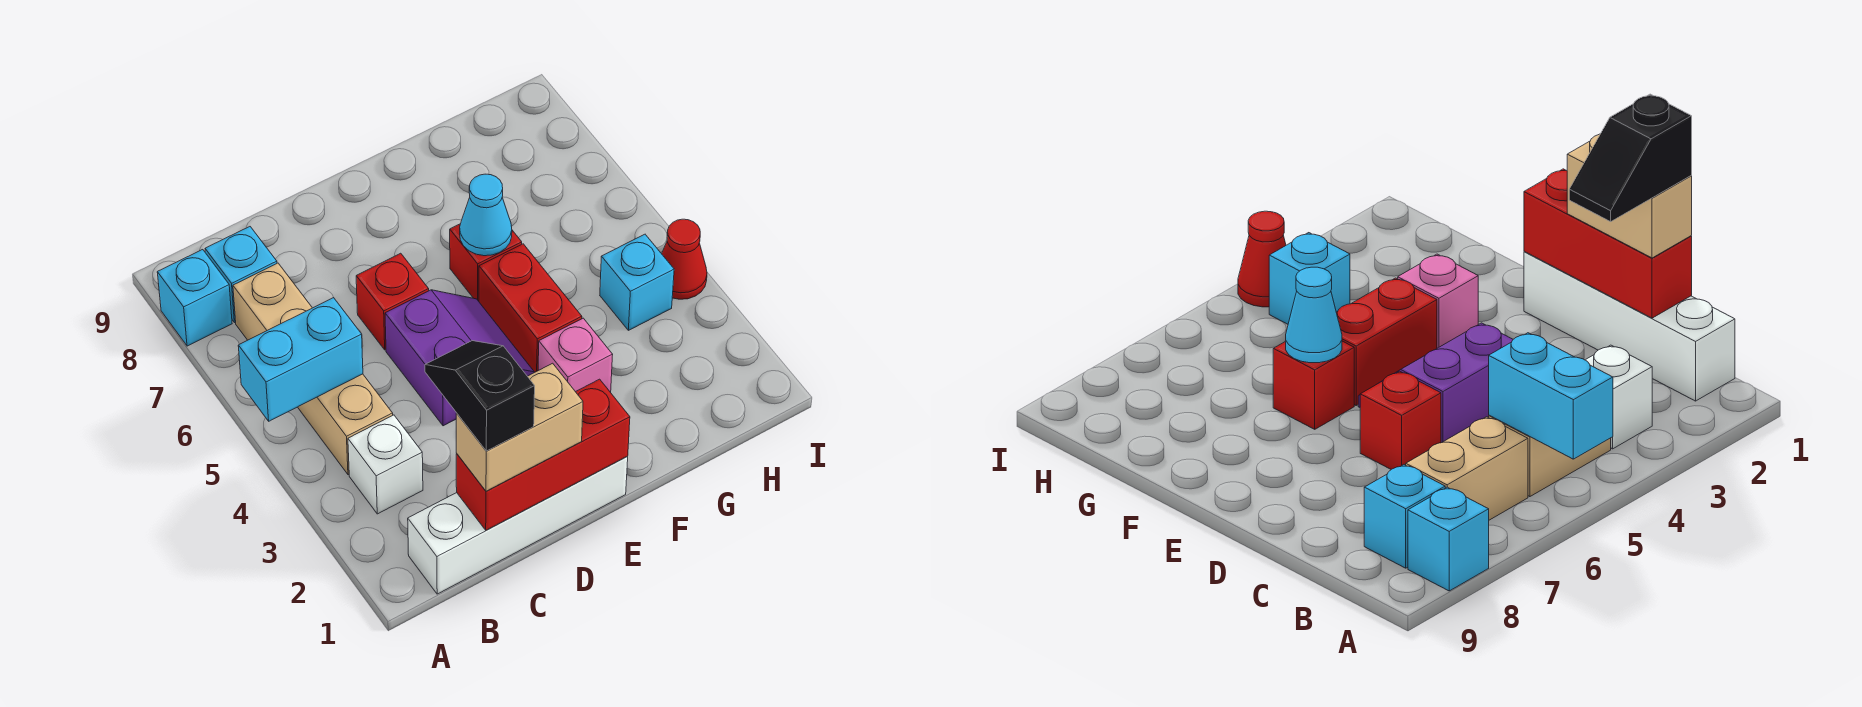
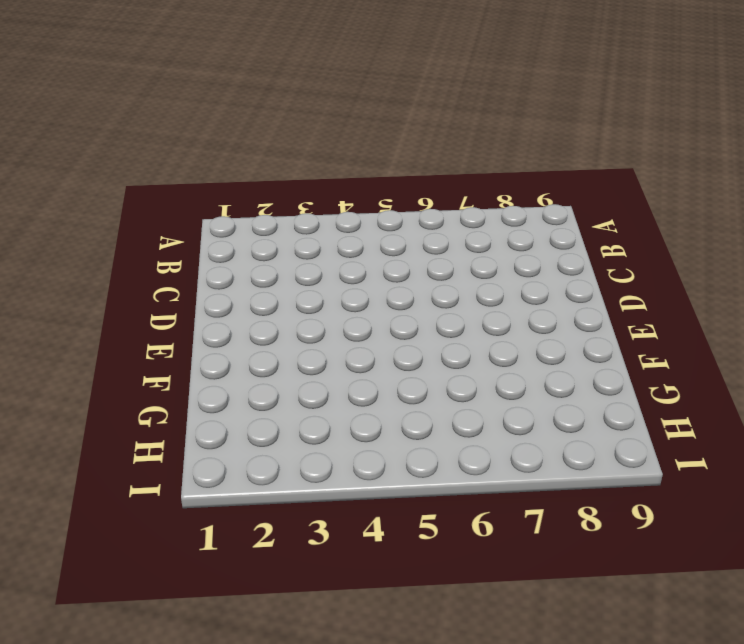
none -> cyan brick A8 level 1
none -> white brick B1:E1 level 1
none -> white brick B3 level 1

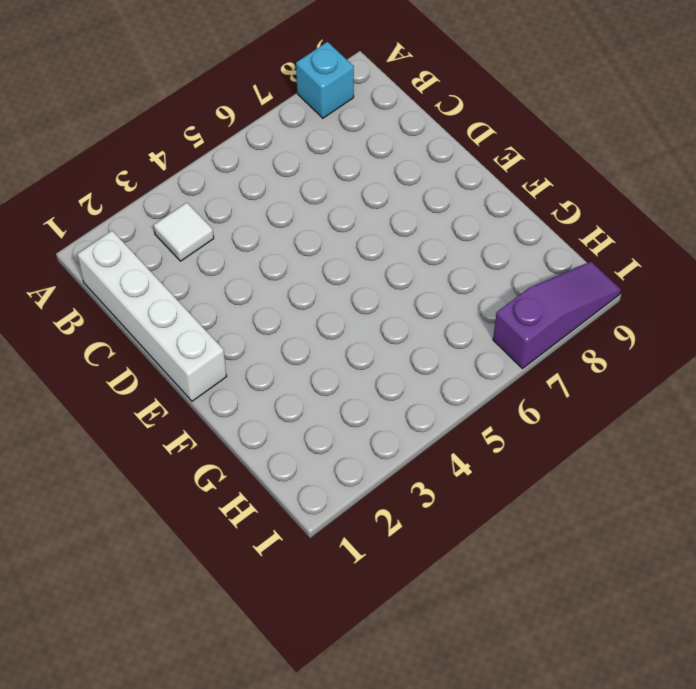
white tile B3 level 1 -> white brick B3 level 1
purple slope I7:I9 level 1 top 7 -> none
none -> tan brick B4:B5 level 1
none -> tan brick B6:B7 level 1
none -> cyan brick B8 level 1

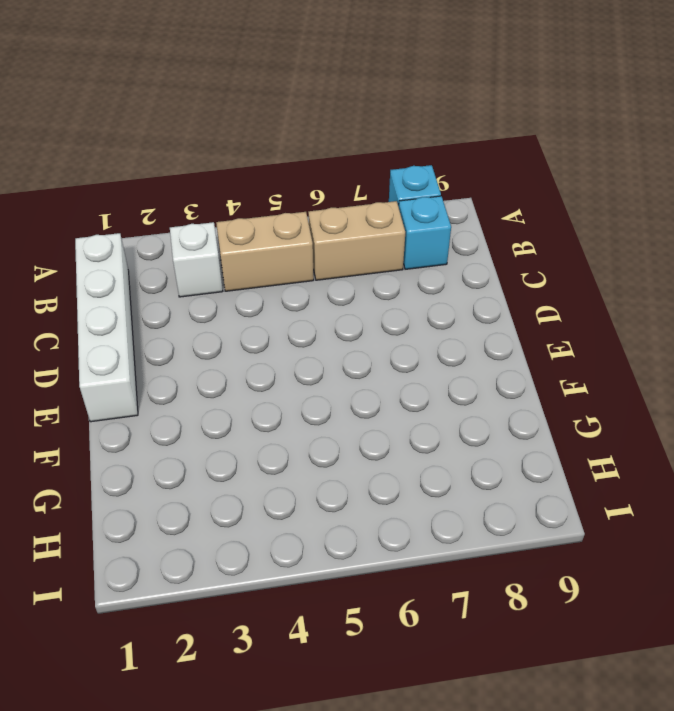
none -> purple slope D4:E5 level 1 top D
none -> red brick D6 level 1
none -> pink brick F3 level 1

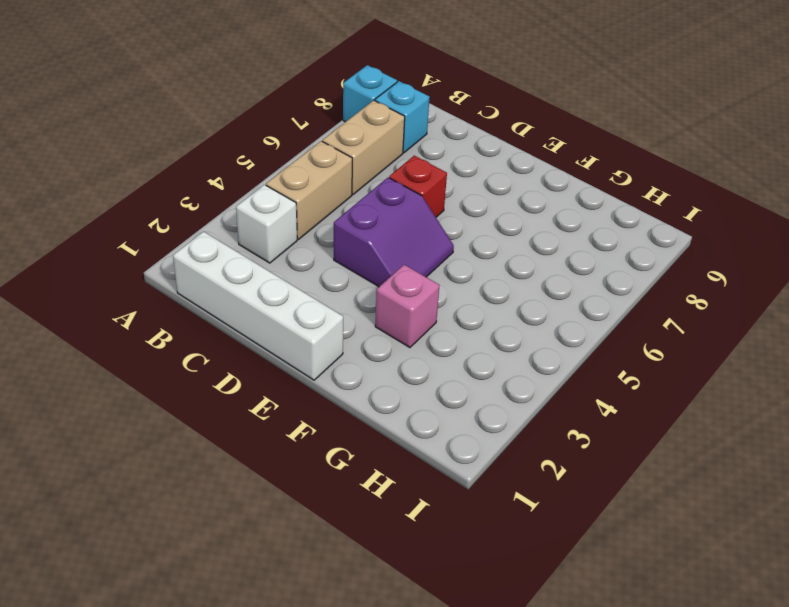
none -> red brick F4:F5 level 1
none -> red brick F6 level 1
none -> cyan brick H4 level 1

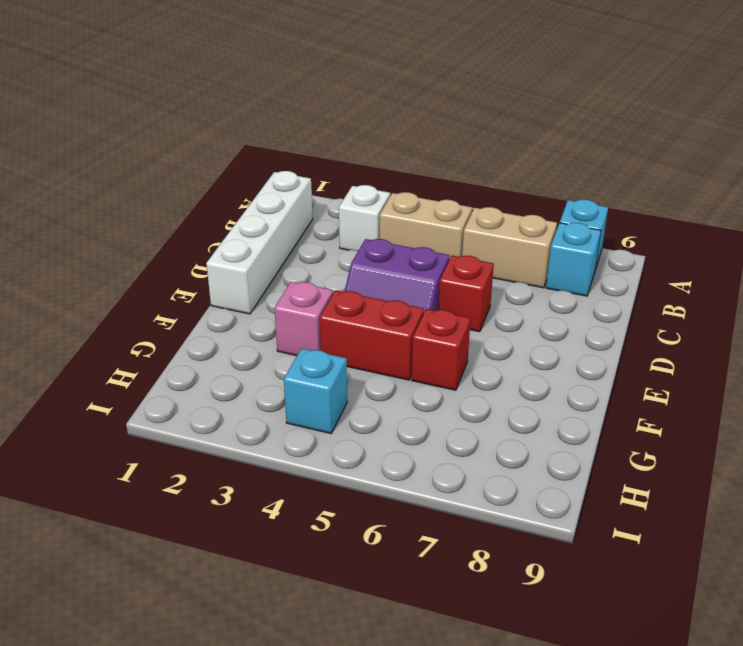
none -> red cone I4 level 1
none -> cyan brick A5:B5 level 2
none -> red brick C1:E1 level 2

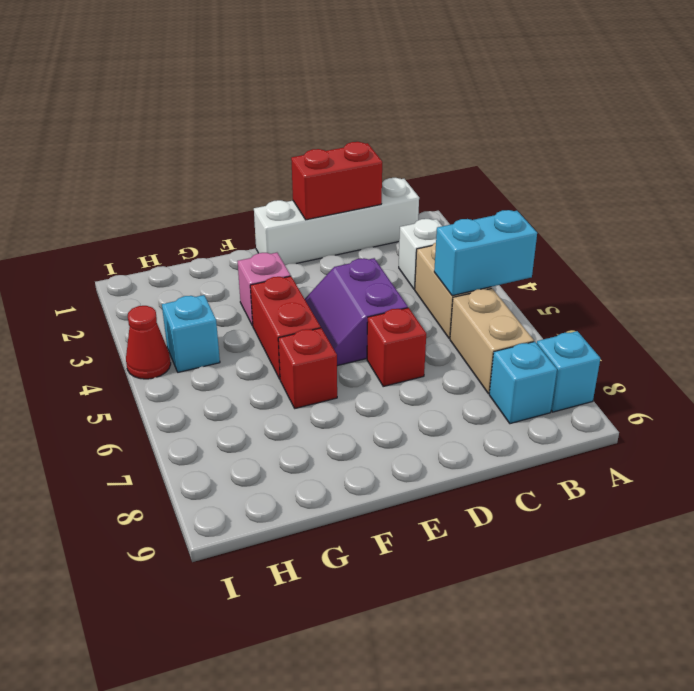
red brick C1:D1 level 2 -> red brick C1:E1 level 2
none -> cyan cone F6 level 2
none -> tan brick C1:D1 level 3
none -> black slope C1:C2 level 4 top 1

